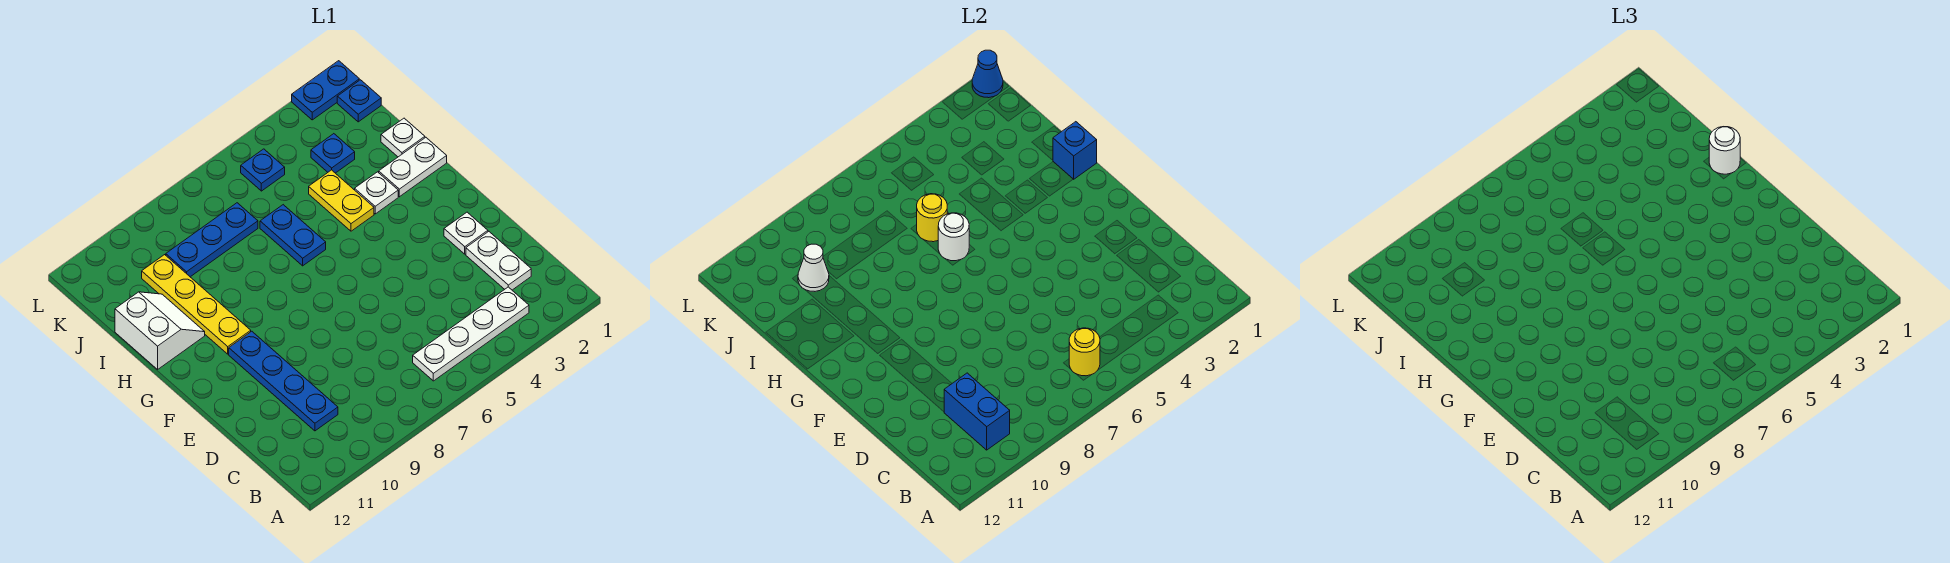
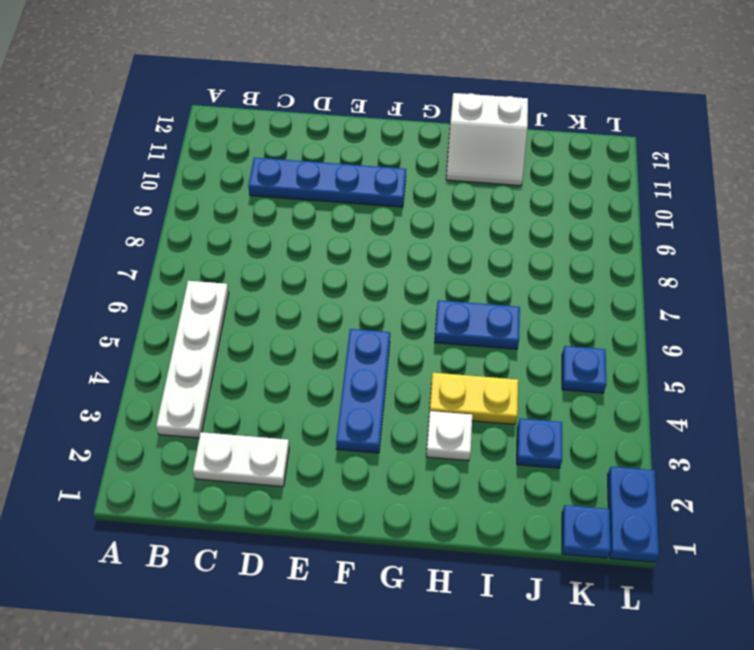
blue plate F3:F5 level 1 -> blue plate J7:J9 level 1
none -> white plate E2 level 1
none -> yellow plate G10:J10 level 1
none -> white plate H1:H2 level 1

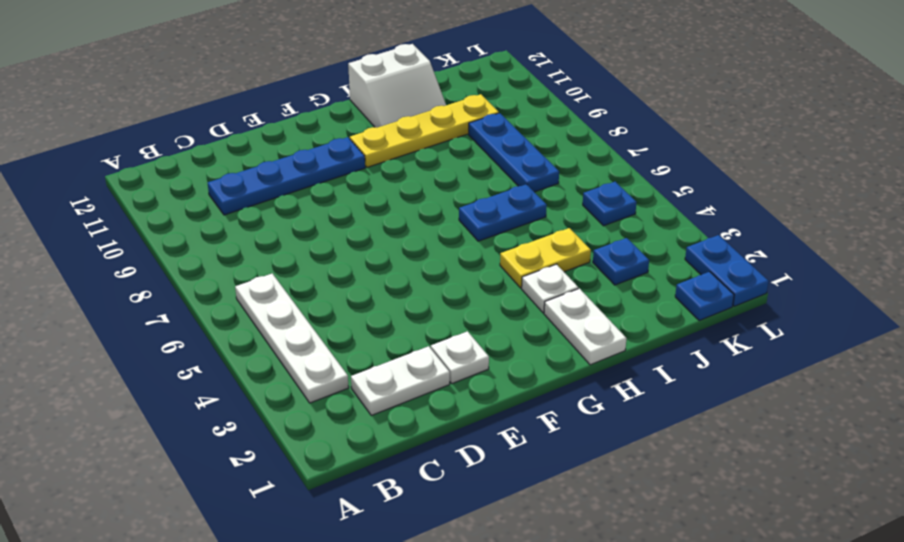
none -> white plate I1 level 1
none -> yellow round brick B6 level 2
none -> blue brick B10:C10 level 2

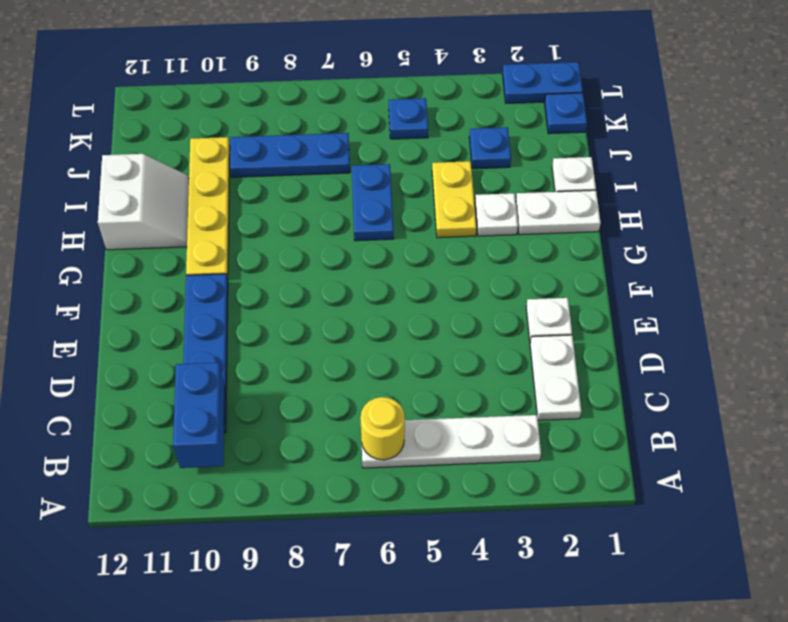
none -> blue brick H1 level 2
none -> white round brick H6 level 2
none -> yellow round brick I6 level 2

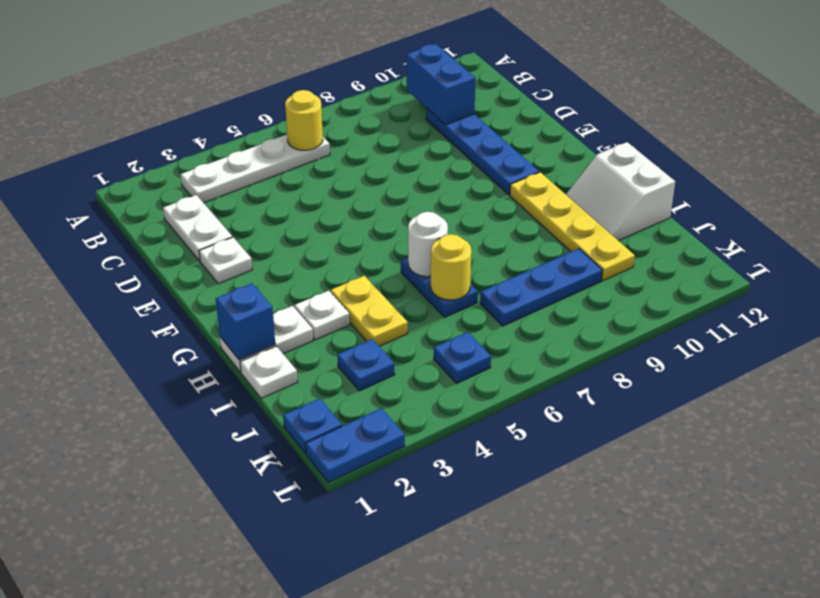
none -> white cone J10 level 2
none -> blue cone L1 level 2
none -> white round brick H1 level 3

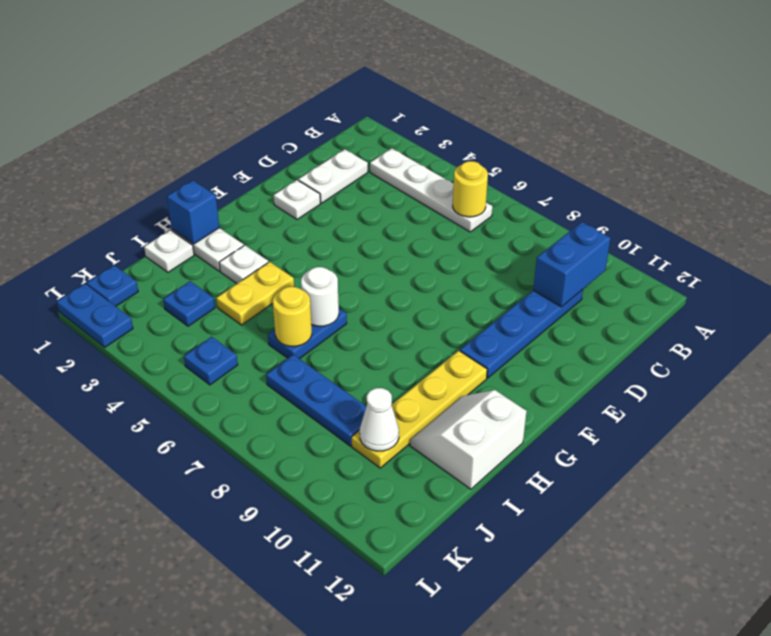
none -> blue cone L1 level 2
none -> white round brick H1 level 3

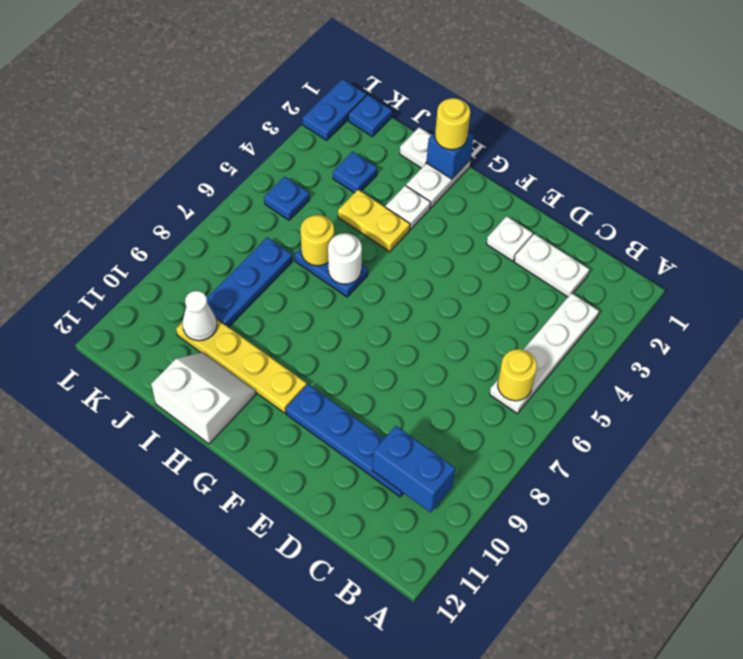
yellow round brick H1 level 3 -> white round brick H1 level 3
none -> blue cone L1 level 2

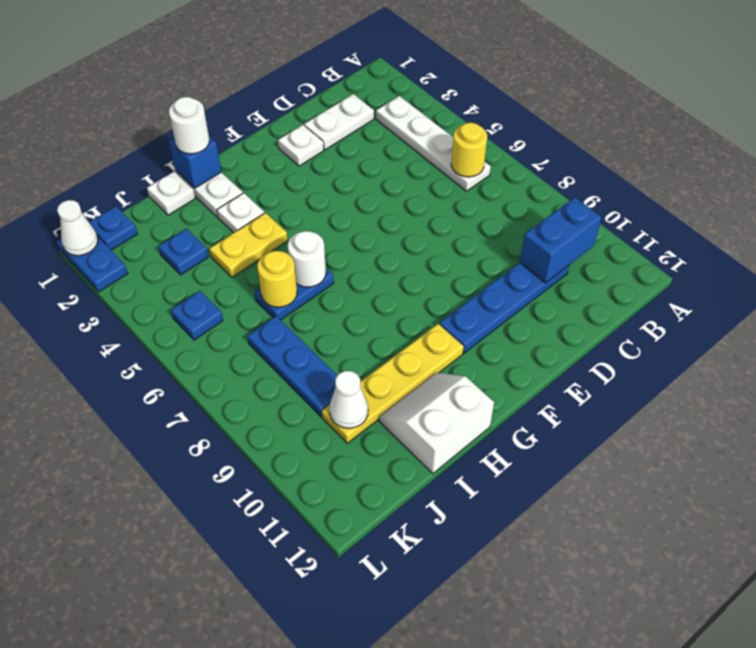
white cone L1 level 2 -> blue cone L1 level 2

